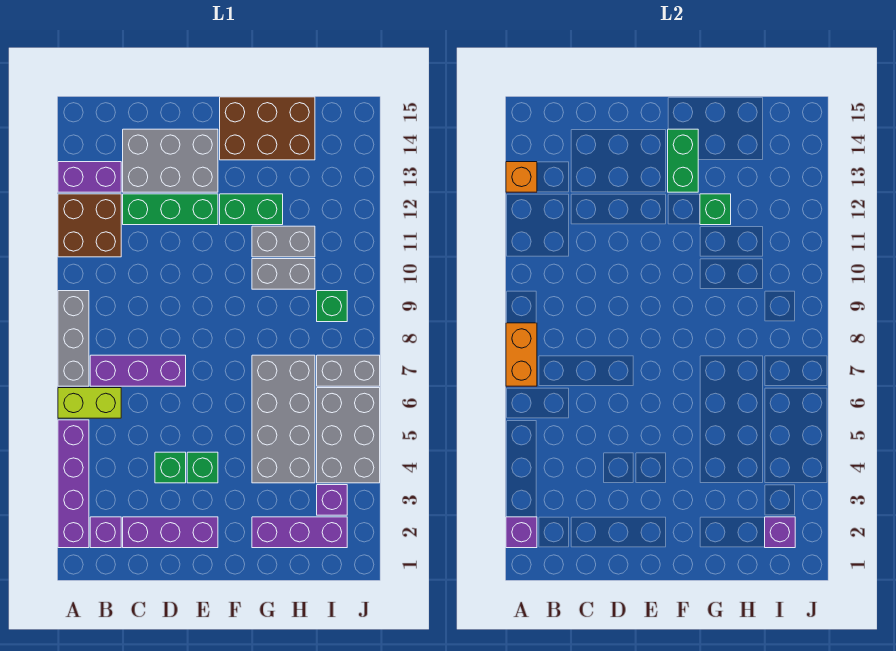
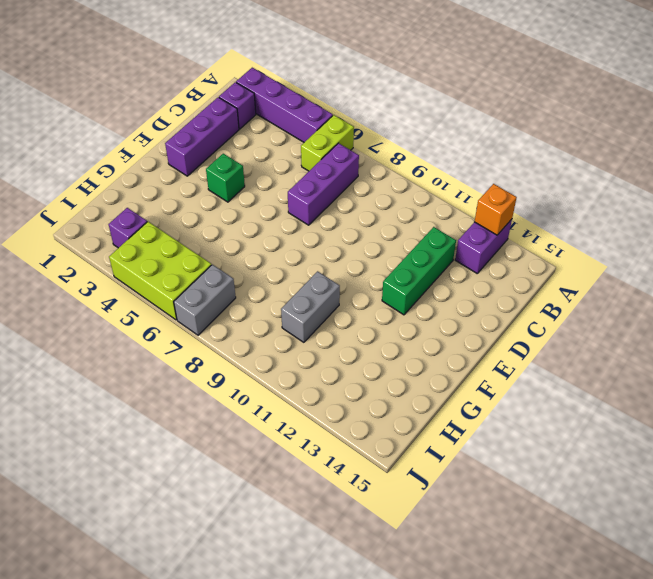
lime brick I4:J6 level 1 -> grey brick I4:J6 level 1
none -> grey brick A7:A9 level 1
none -> brown brick A11:B12 level 1
none -> grey brick C13:E14 level 1

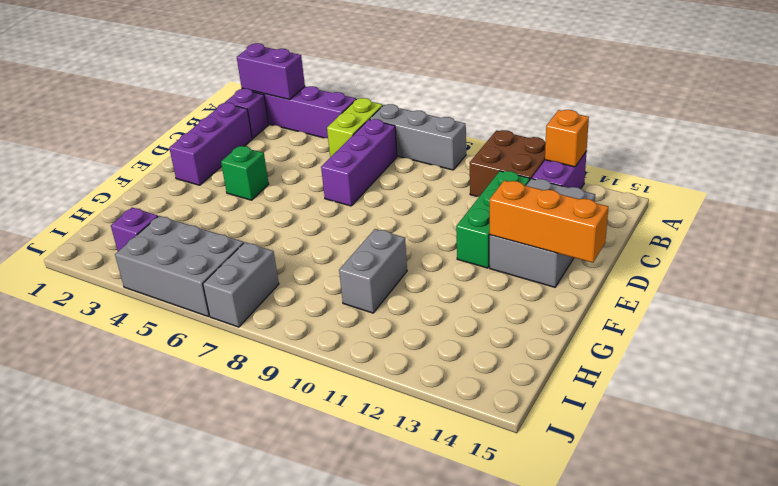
purple brick A2:A3 level 2 -> purple brick A2 level 2
orange brick E13:E15 level 2 -> none
none -> green brick D4 level 1
none -> green brick F12:G12 level 1
none -> brown brick F14:H15 level 1

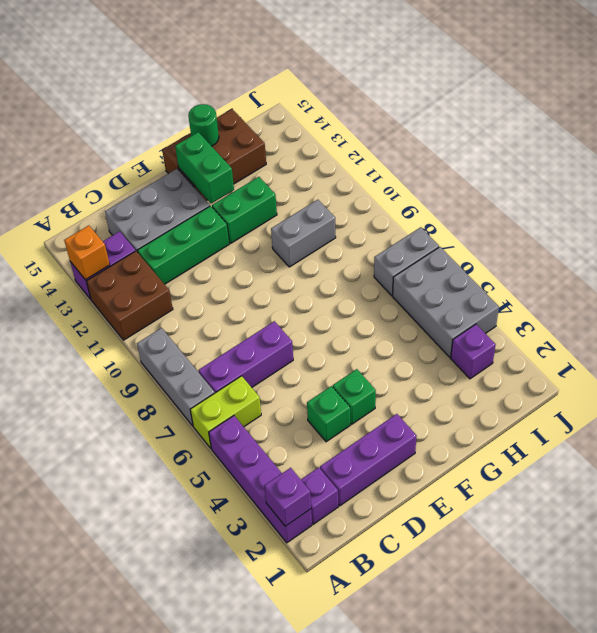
green round brick G15 level 2 -> none
none -> purple brick G2:I2 level 1
none -> grey brick G4:H7 level 1
none -> grey brick G11:H11 level 1

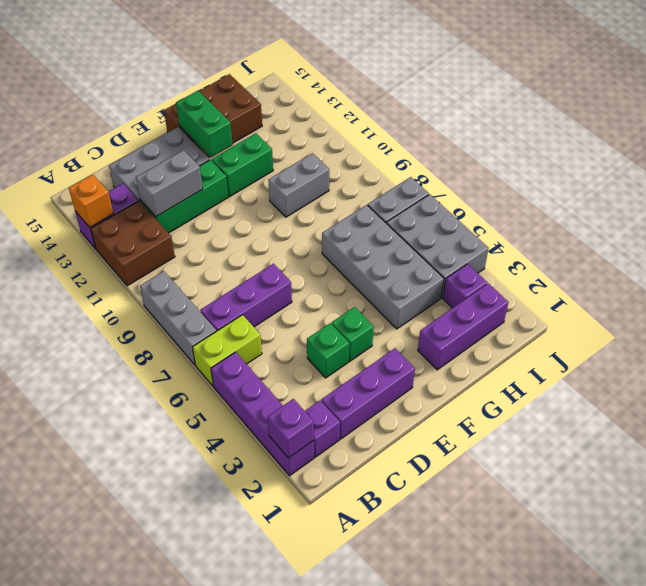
grey brick C12:D12 level 2 -> grey brick G11:H11 level 1
none -> green brick I9 level 1
none -> orange brick A7:A8 level 2
none -> green brick G12 level 2

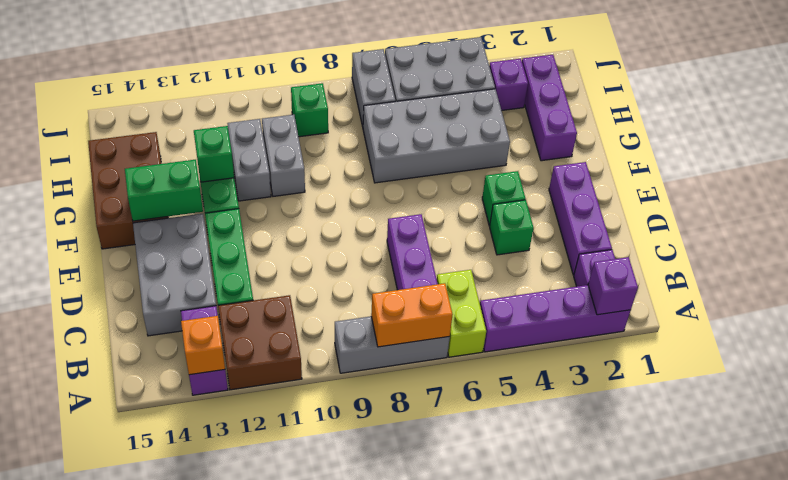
none -> purple brick I2 level 2

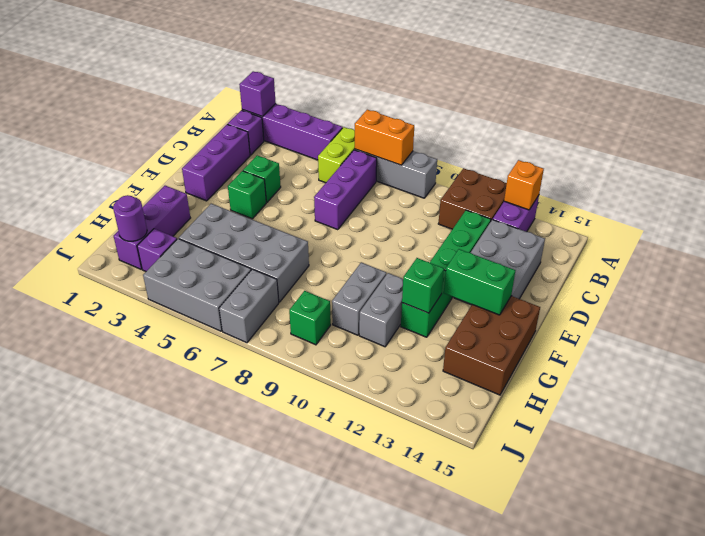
purple round brick I2 level 2 -> purple brick I2 level 2

